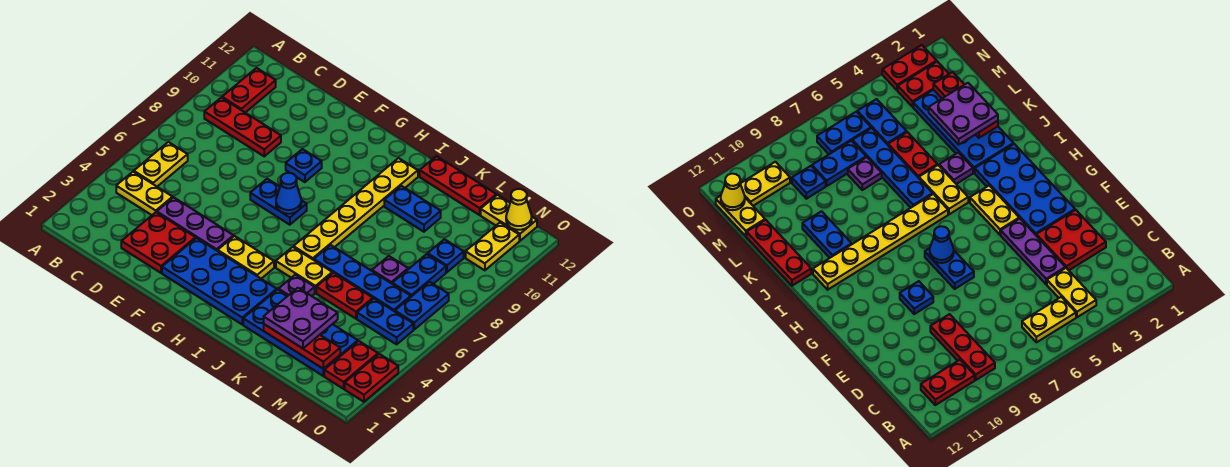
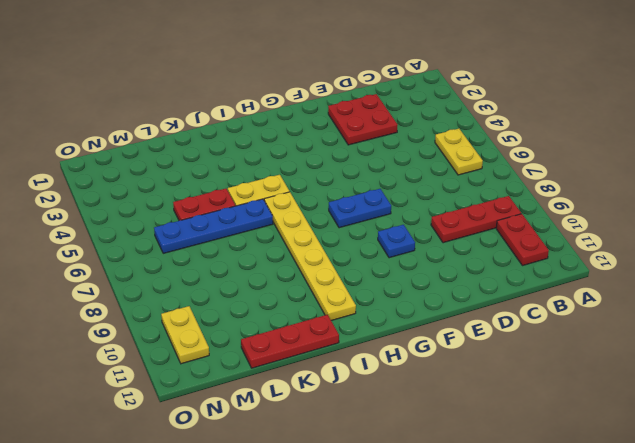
none -> yellow plate B4:C4 level 1
none -> purple plate D4:F4 level 1
none -> blue plate F2:I3 level 1
none -> yellow plate G4:H4 level 1

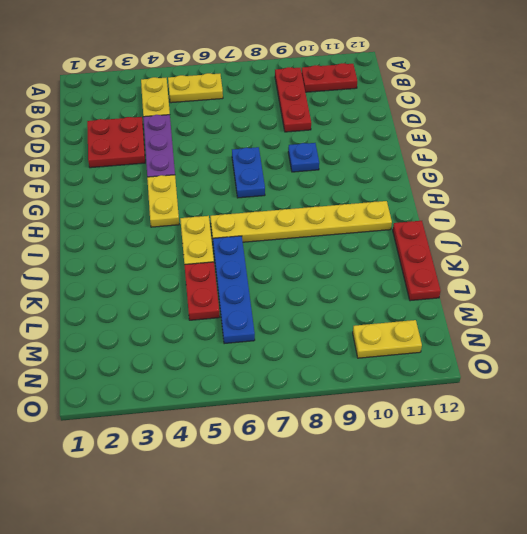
none -> blue plate F2:I3 level 1
none -> blue plate J2:M3 level 1
none -> purple plate J4 level 1
none -> blue plate J10:K10 level 1

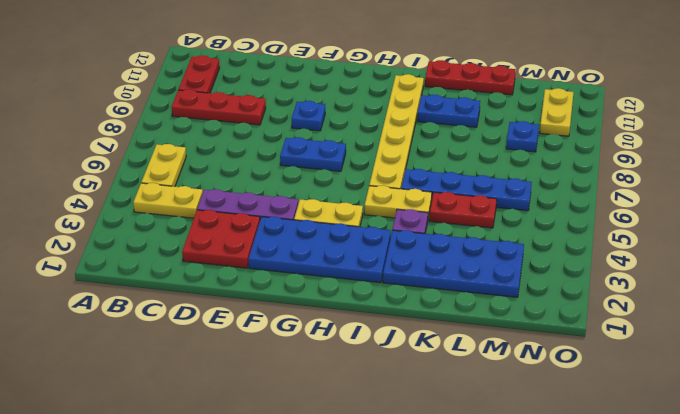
none -> purple plate L7 level 1
none -> blue plate M5:N5 level 1
none -> blue plate M7:M8 level 1
none -> yellow plate M12:N12 level 1

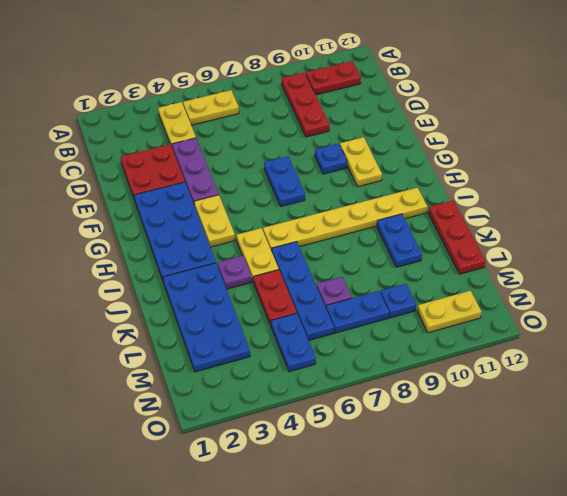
yellow plate F10:G10 level 1 -> yellow plate M12:N12 level 1
none -> red plate N2:N3 level 1
none -> blue plate N6:N7 level 1
none -> red plate O2:O3 level 1
none -> blue cone G7 level 2

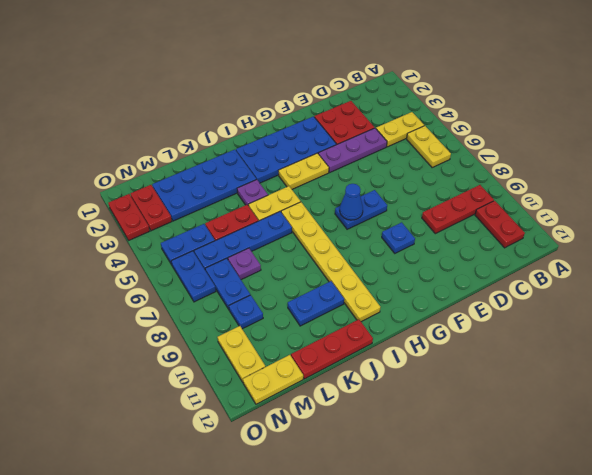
none -> red plate K2:M2 level 2
none -> yellow cone N12 level 2
none -> purple plate K2:L3 level 3

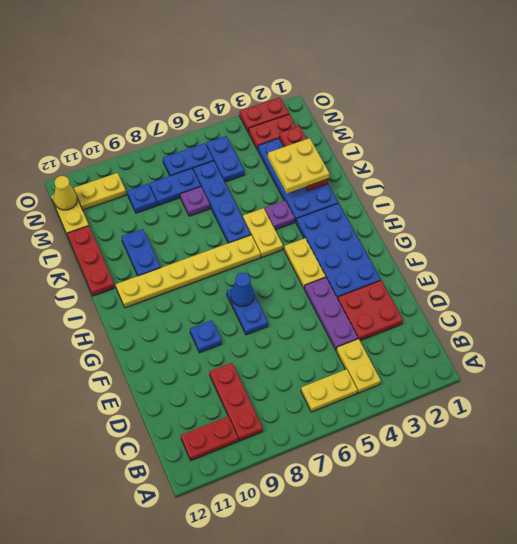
yellow plate K2:L3 level 3 -> purple plate K2:L3 level 3
none -> red plate K5:L5 level 1

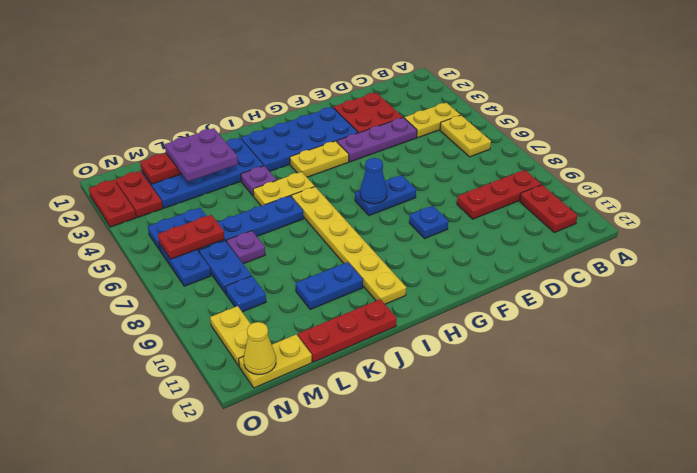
red plate M6:N6 level 2 -> red plate K5:L5 level 1

